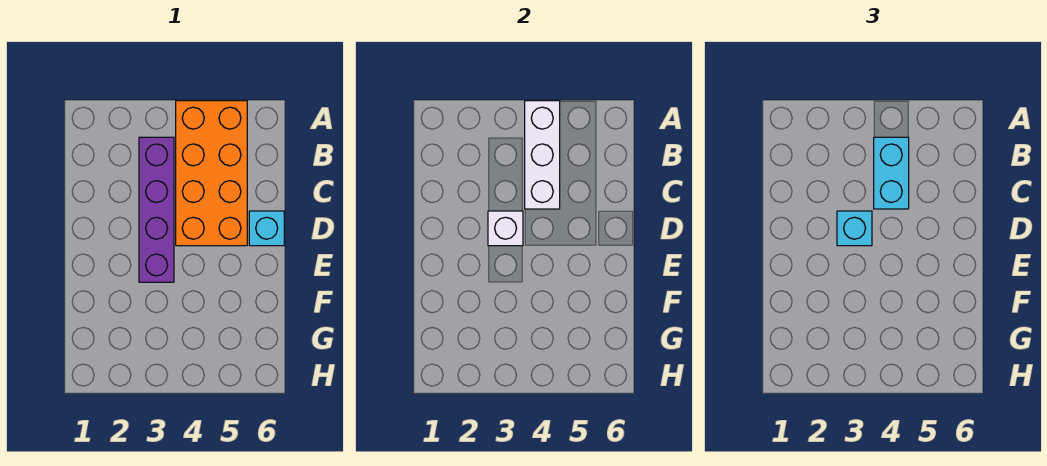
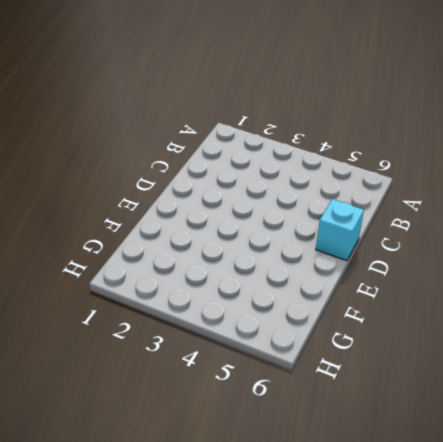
none -> orange brick A4:D5 level 1
none -> purple brick B3:E3 level 1

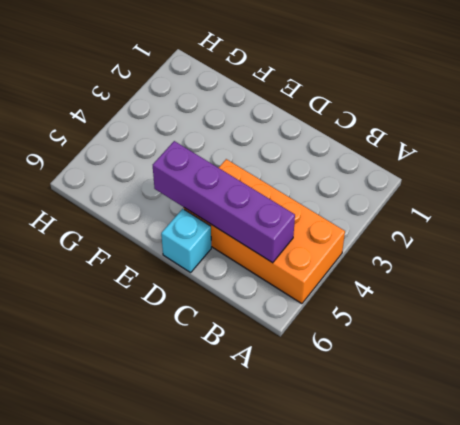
purple brick B5:E5 level 2 -> purple brick B3:E3 level 1
none -> white brick A4:C4 level 2
none -> white brick D3 level 2

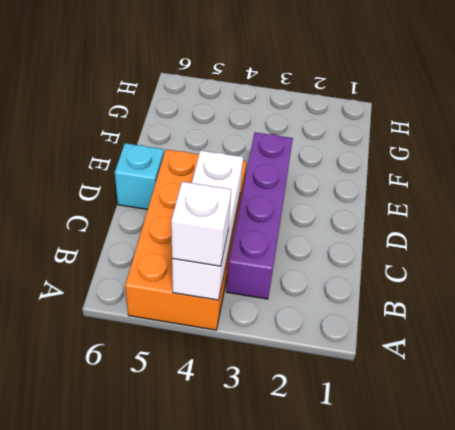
white brick A4 level 3 -> white brick D3 level 2
none -> cyan brick B4:C4 level 3
none -> cyan brick D3 level 3

